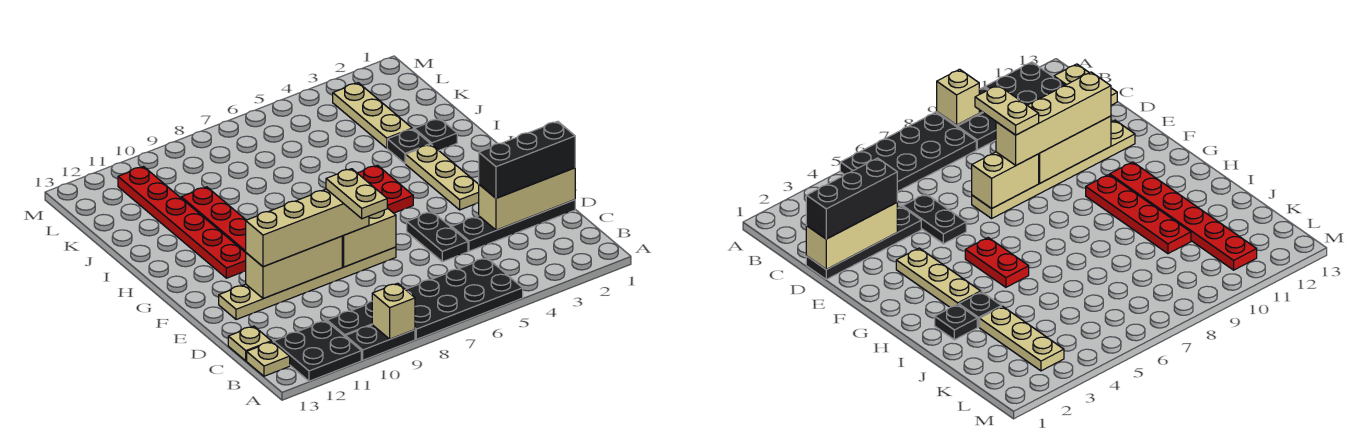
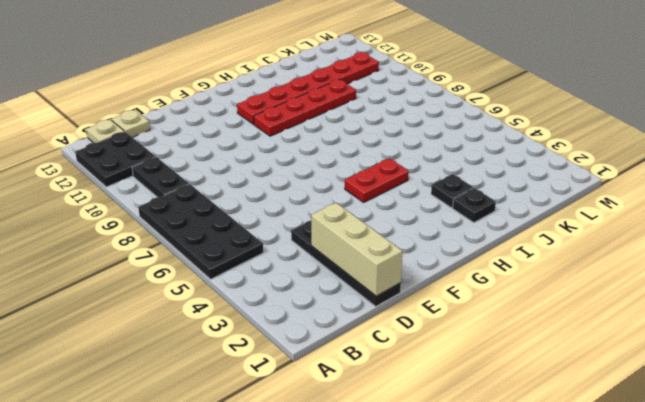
none -> black plate A9:A10 level 1
none -> black plate D5:E5 level 1
none -> tan plate E7:E12 level 1

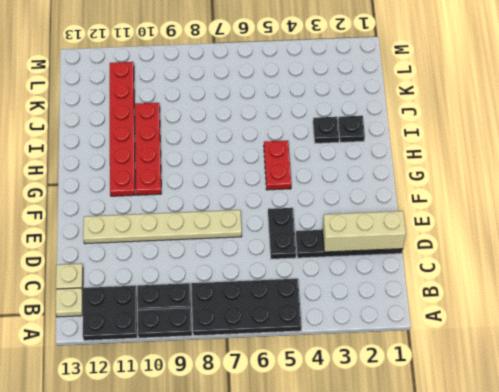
none -> tan plate F3:H3 level 1
none -> tan plate J3:L3 level 1
none -> tan brick A9 level 2

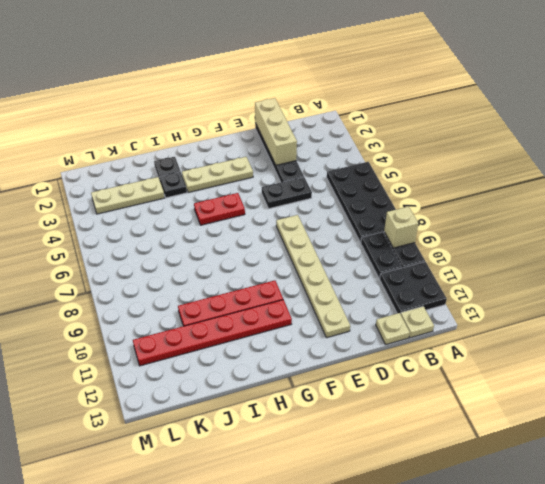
none -> tan brick E7:E8 level 2
none -> tan brick E9:E11 level 2
none -> black brick D1:D3 level 3

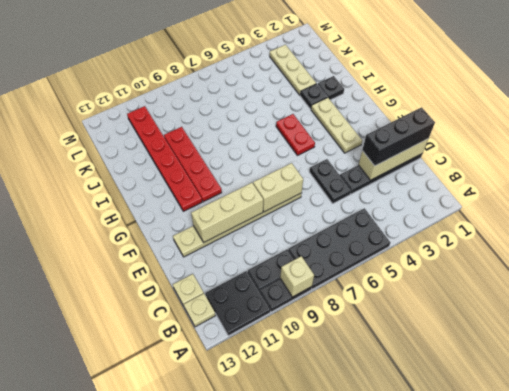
none -> tan brick E8:E11 level 3
none -> tan plate D8:E8 level 4

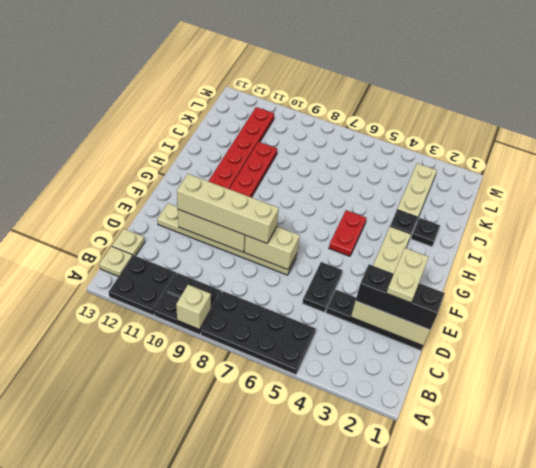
tan plate D2:E2 level 4 -> tan plate D8:E8 level 4

